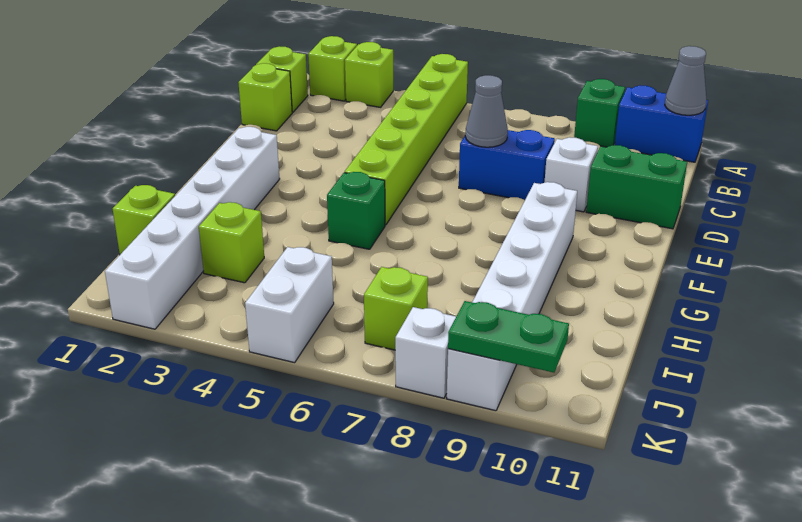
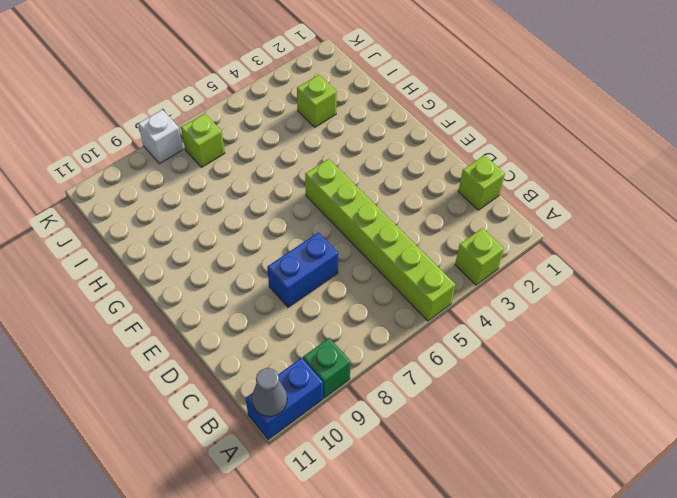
none -> lime brick A2 level 1
none -> lime brick B1 level 1
none -> white brick D9 level 1

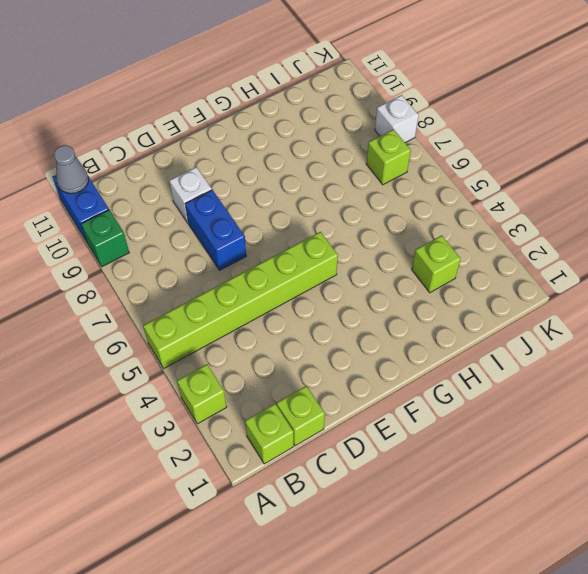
none -> lime brick A2 level 1
none -> green brick D10:D11 level 1
none -> white brick F2:K2 level 1

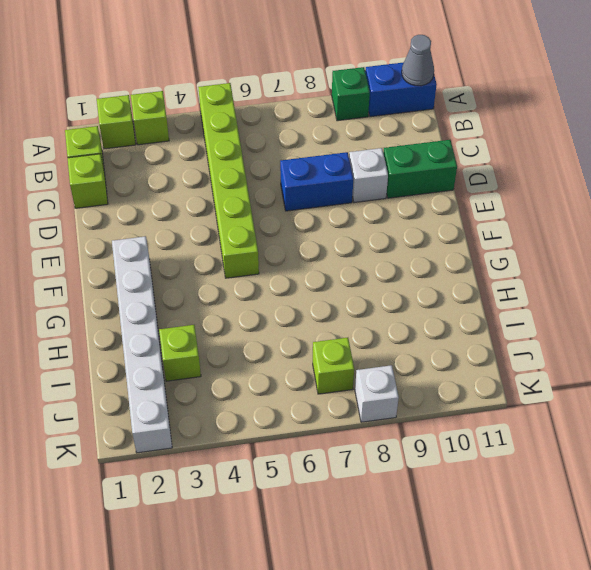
none -> white brick F9:K9 level 1
none -> green brick G5 level 1
none -> lime brick I1 level 1

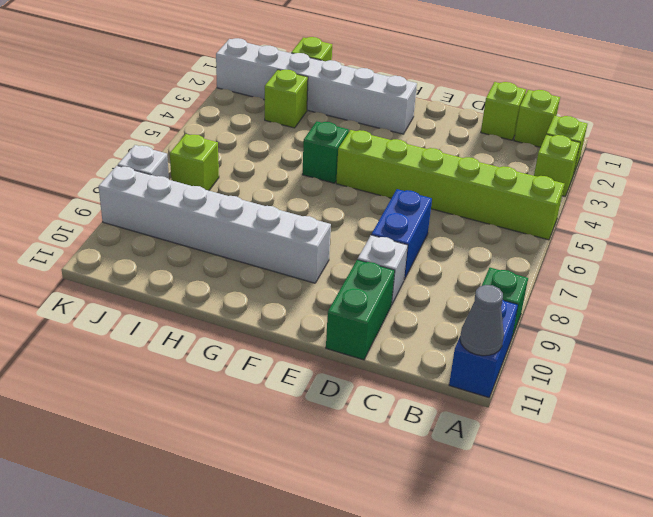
none -> white brick J5:K5 level 1
none -> grey cone D7 level 2
none -> green plate K9:K10 level 2

